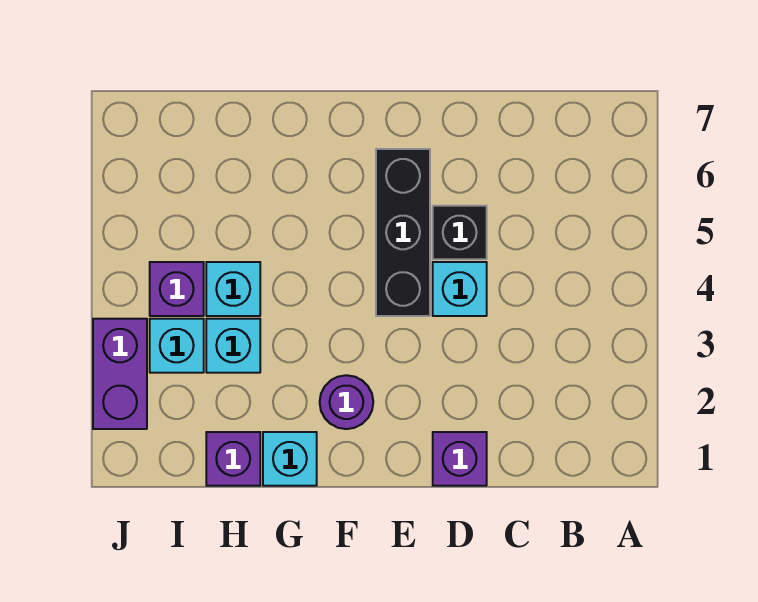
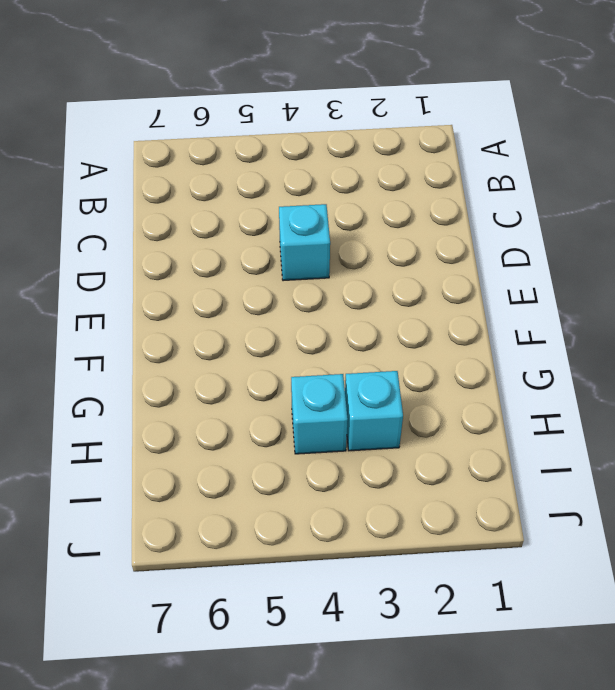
none -> purple brick D1 level 1
none -> black brick D5 level 1
none -> black brick E4:E6 level 1

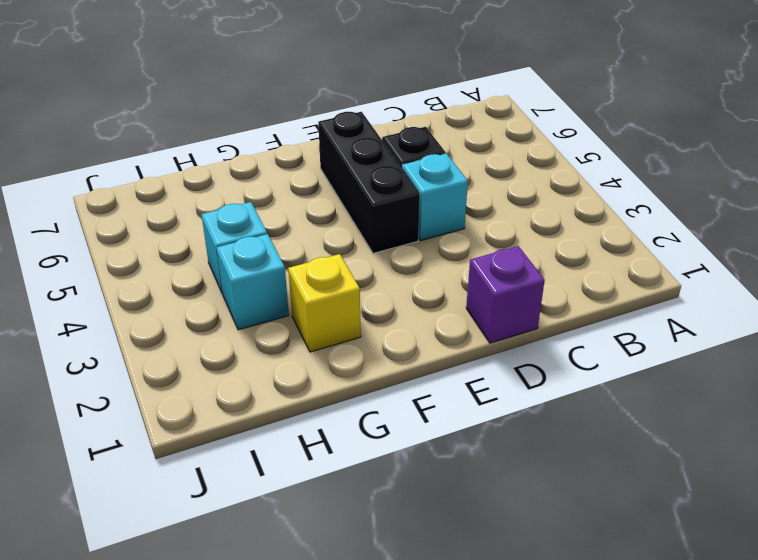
yellow brick G2 level 1 -> none
none -> purple round brick F2 level 1
none -> cyan brick G1 level 1
none -> purple brick H1 level 1

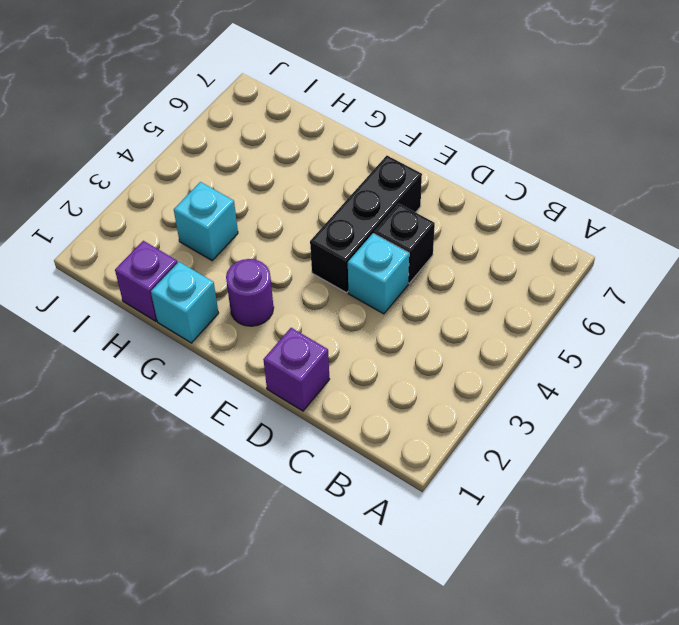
none -> cyan brick H4 level 1
none -> cyan brick I3 level 1
none -> purple brick I4 level 1

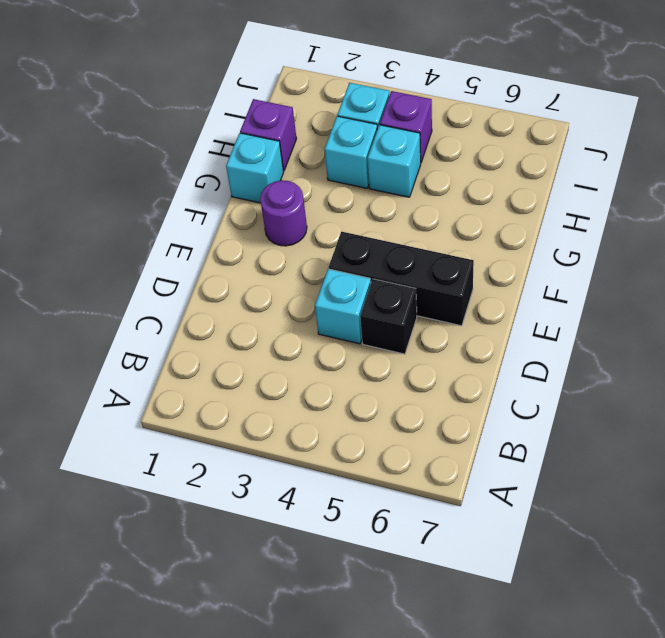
none -> purple brick D1 level 1
none -> purple brick J2:J3 level 1

